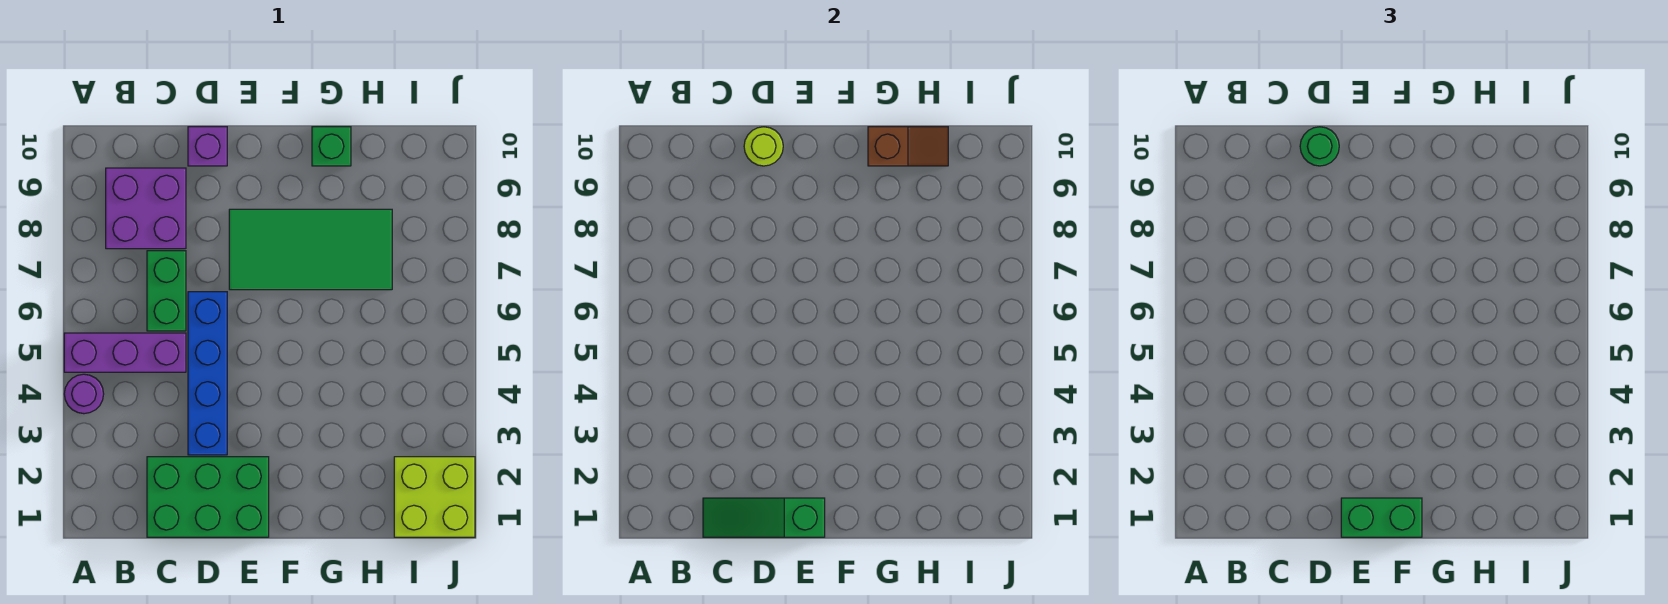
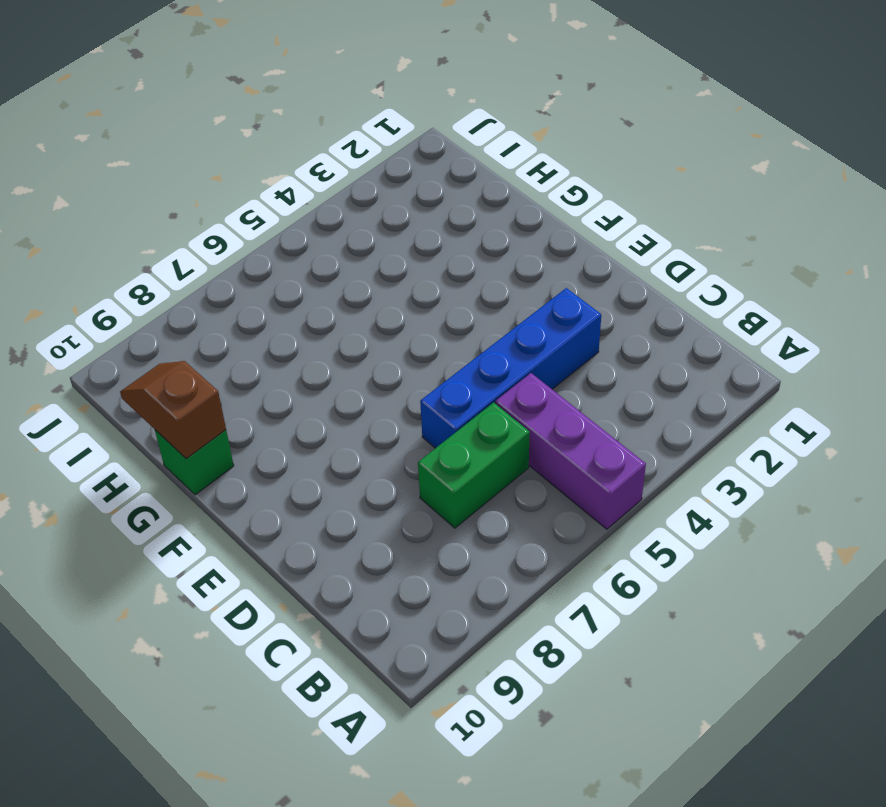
none -> purple round brick A4 level 1
none -> purple brick B8:C9 level 1
none -> green brick C1:E2 level 1

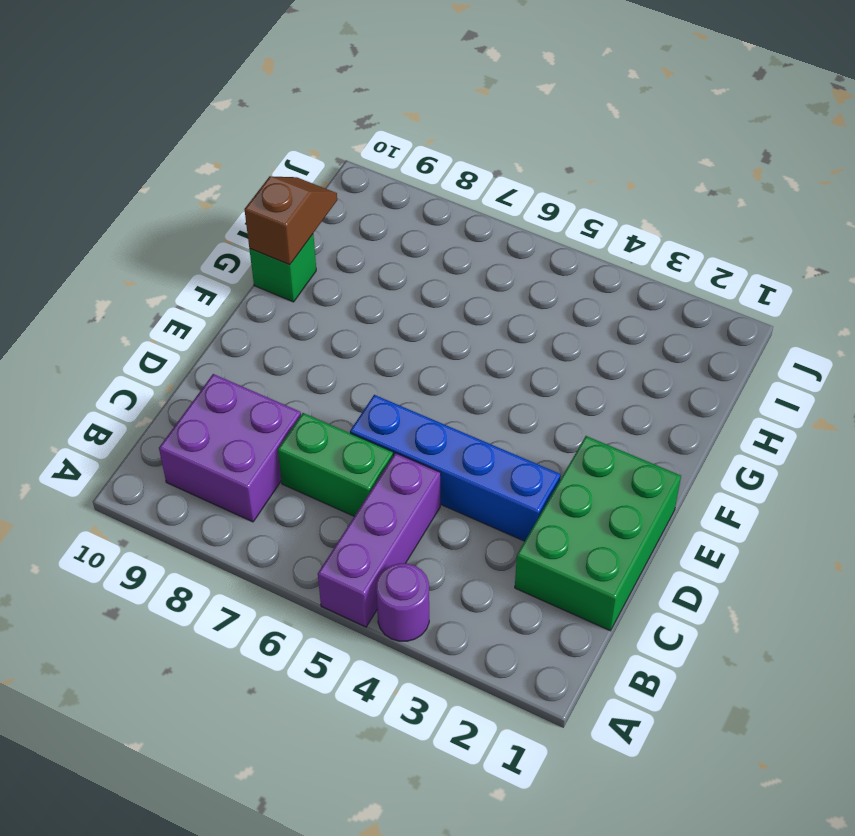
none -> purple brick D10 level 1
none -> green tile E7:H8 level 1
none -> lime brick I1:J2 level 1

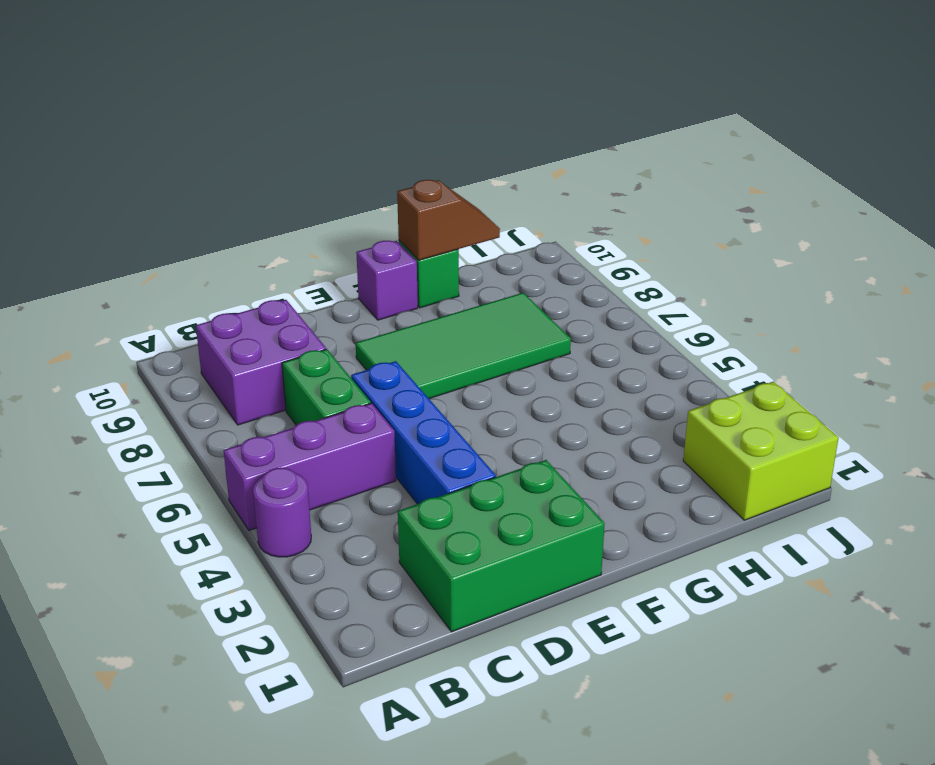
purple brick F10 level 1 -> purple brick D10 level 1
none -> green slope C1:E1 level 2 top E
none -> lime round brick D10 level 2
none -> green round brick D10 level 3

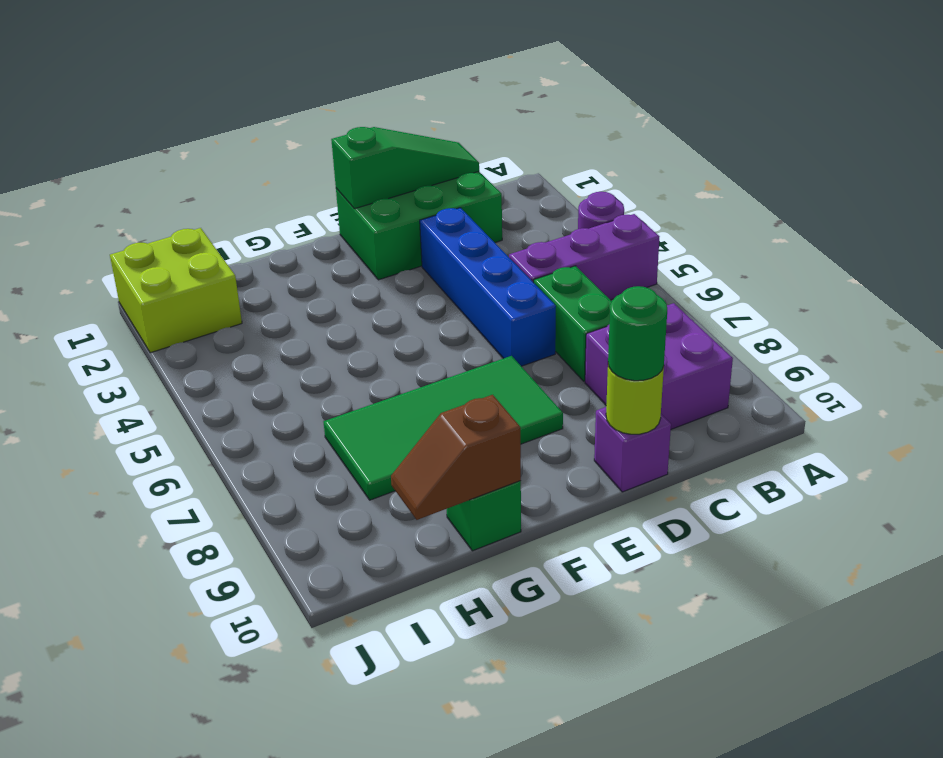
none -> green brick E1:F1 level 3

